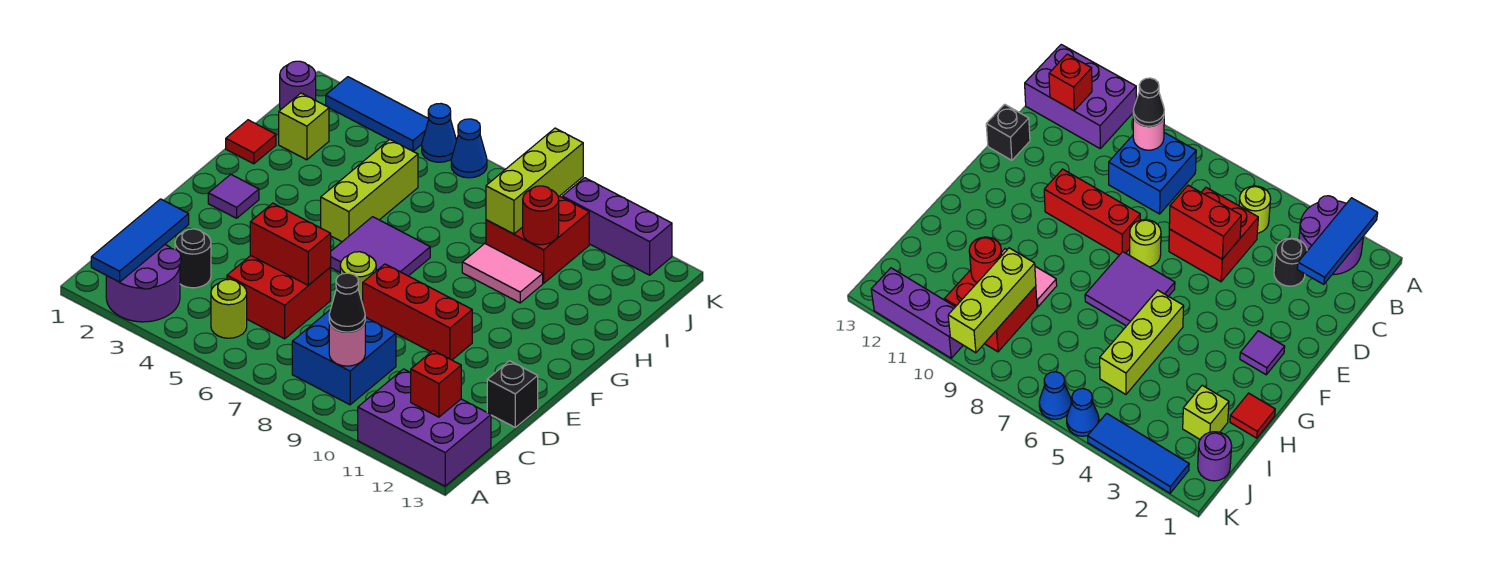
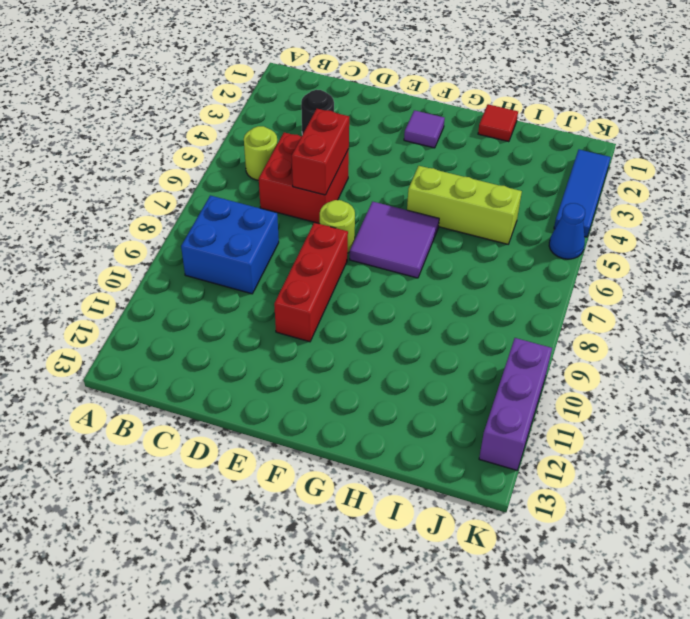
none -> purple round brick A2:B3 level 1
none -> purple brick A11:B13 level 1
none -> black brick D13 level 1

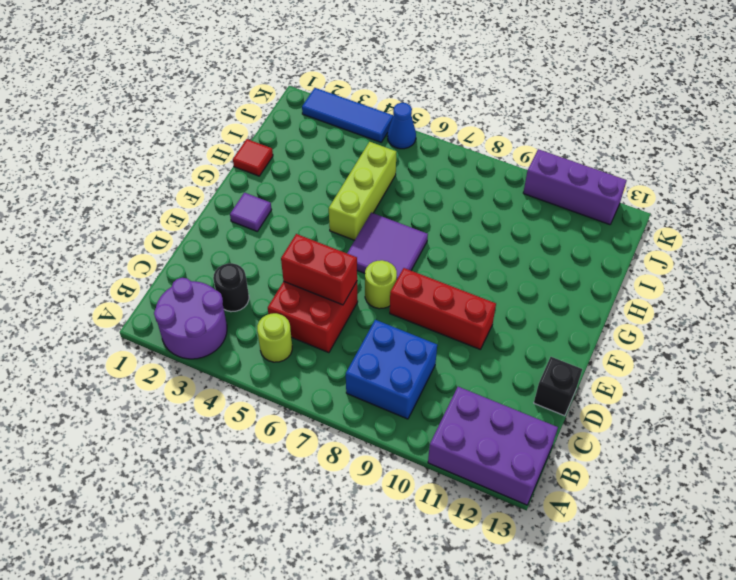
none -> pink tile H9:H10 level 1
none -> lime brick I2 level 1
none -> red brick I9:J10 level 1

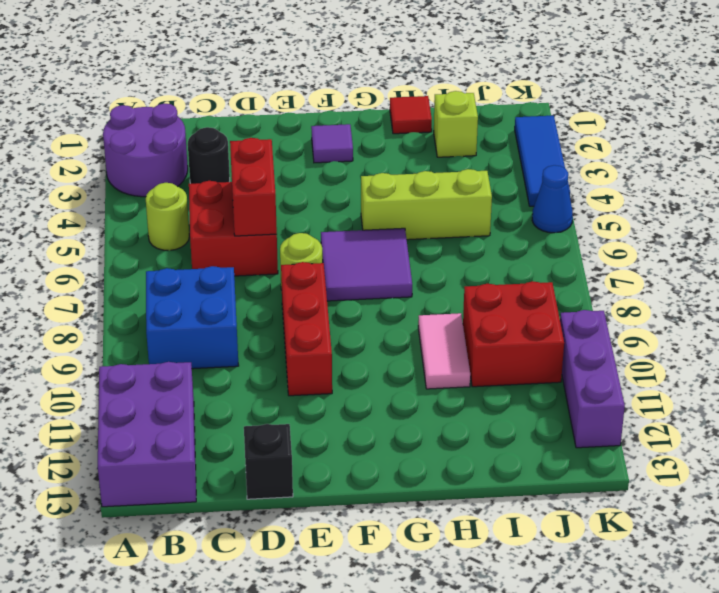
none -> purple round brick J1 level 1
none -> blue cone K6 level 1
none -> blue tile A2:C2 level 2

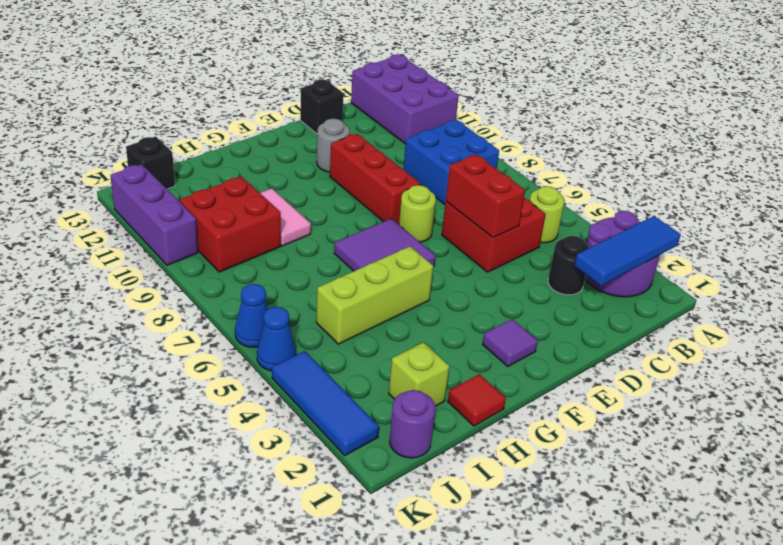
grey round brick E11 level 1 -> none
black brick J13 level 1 -> none
none -> pink round brick B9 level 2
none -> red brick B12 level 2
none -> lime brick I9:K9 level 2

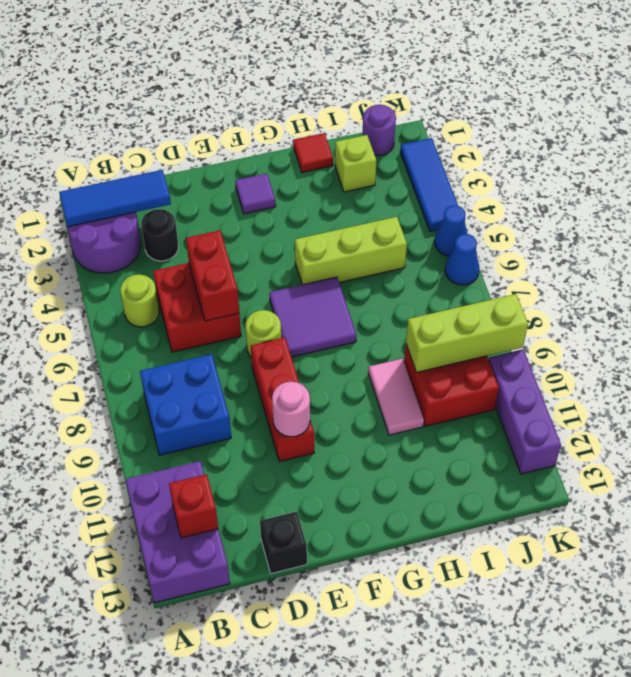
pink round brick E10 level 2 -> pink round brick B9 level 2
none -> red round brick I10 level 2
none -> black cone B9 level 3

